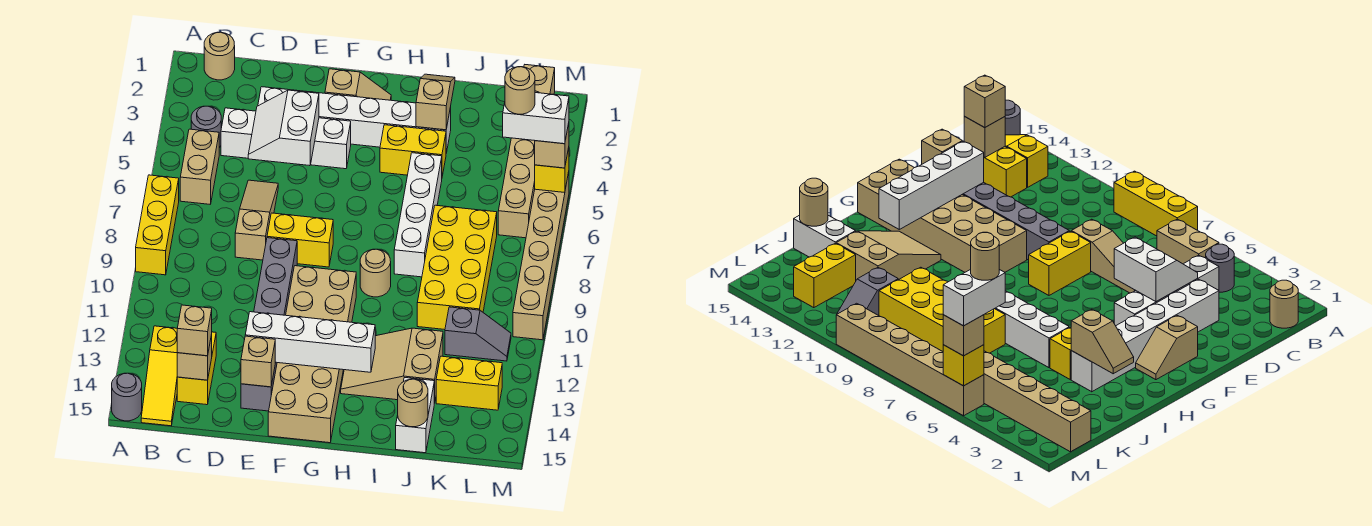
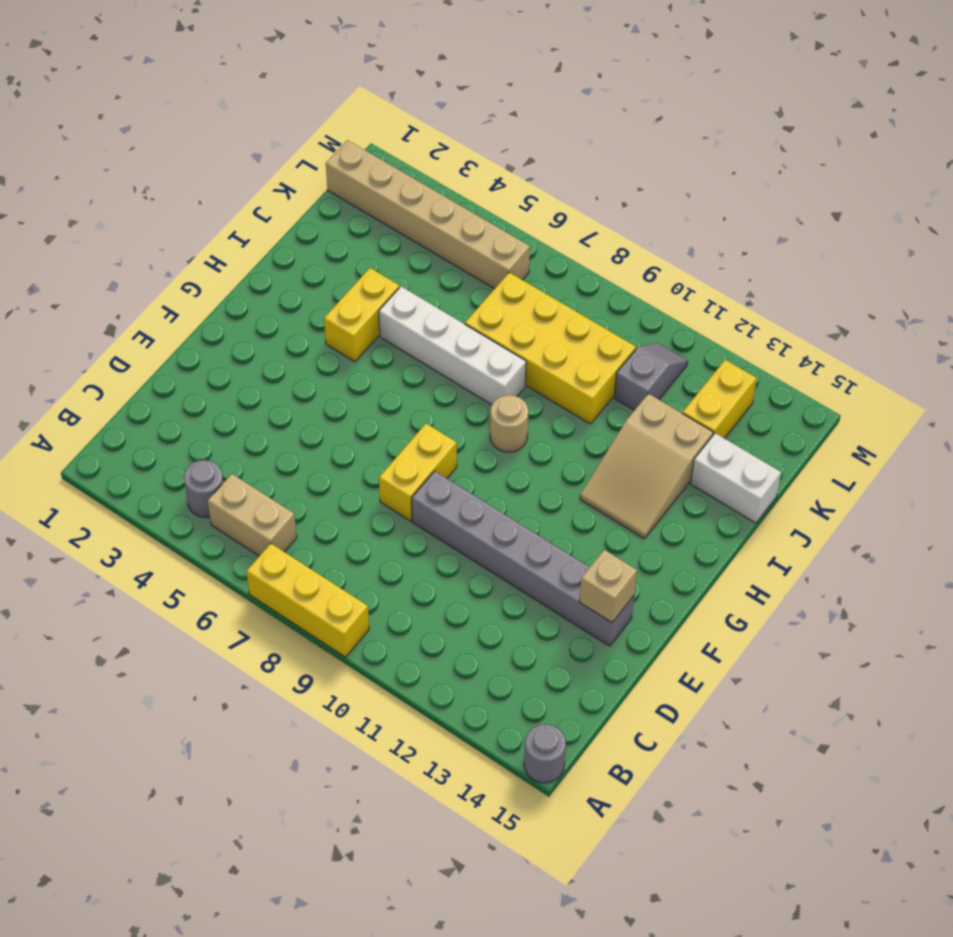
none -> tan round brick B1 level 1
none -> yellow slope B13:B15 level 1 top 13
none -> white brick C4:F4 level 1
none -> yellow brick C13:C14 level 1

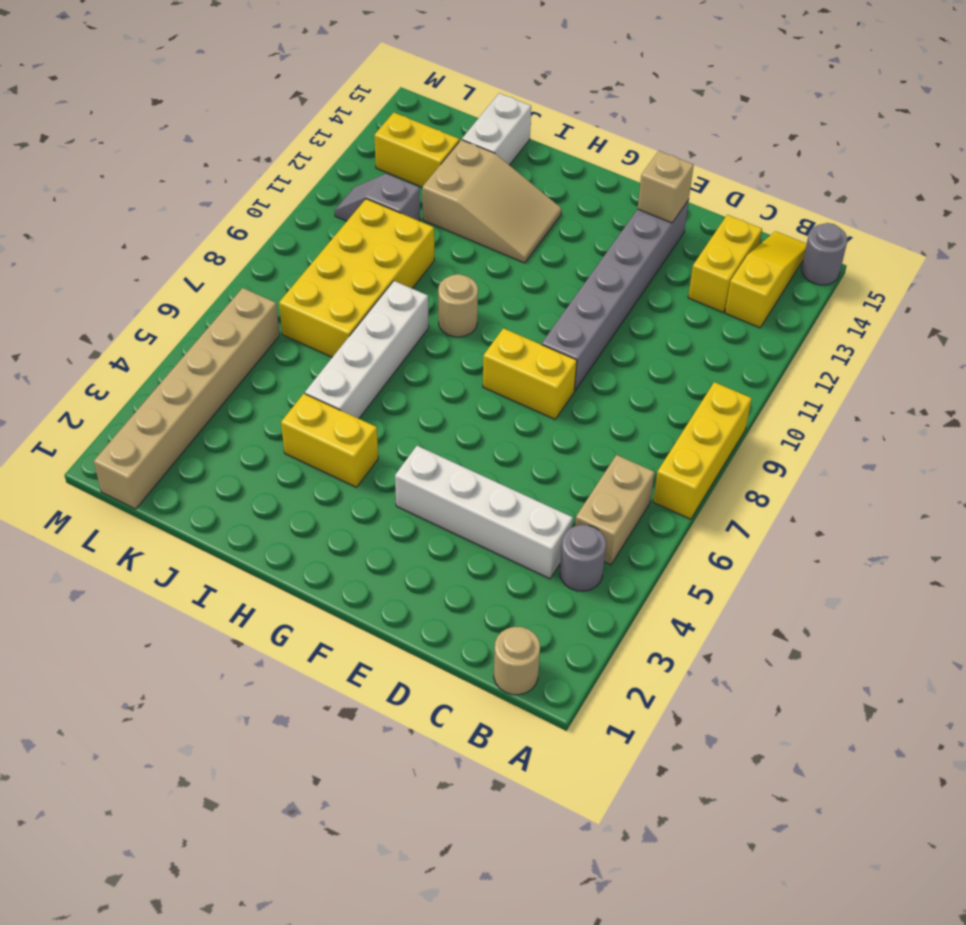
none -> white brick D3:I3 level 1
none -> tan slope D6:D8 level 1 top 8
none -> tan slope F2:G2 level 1 top F
none -> tan brick F10:G15 level 1

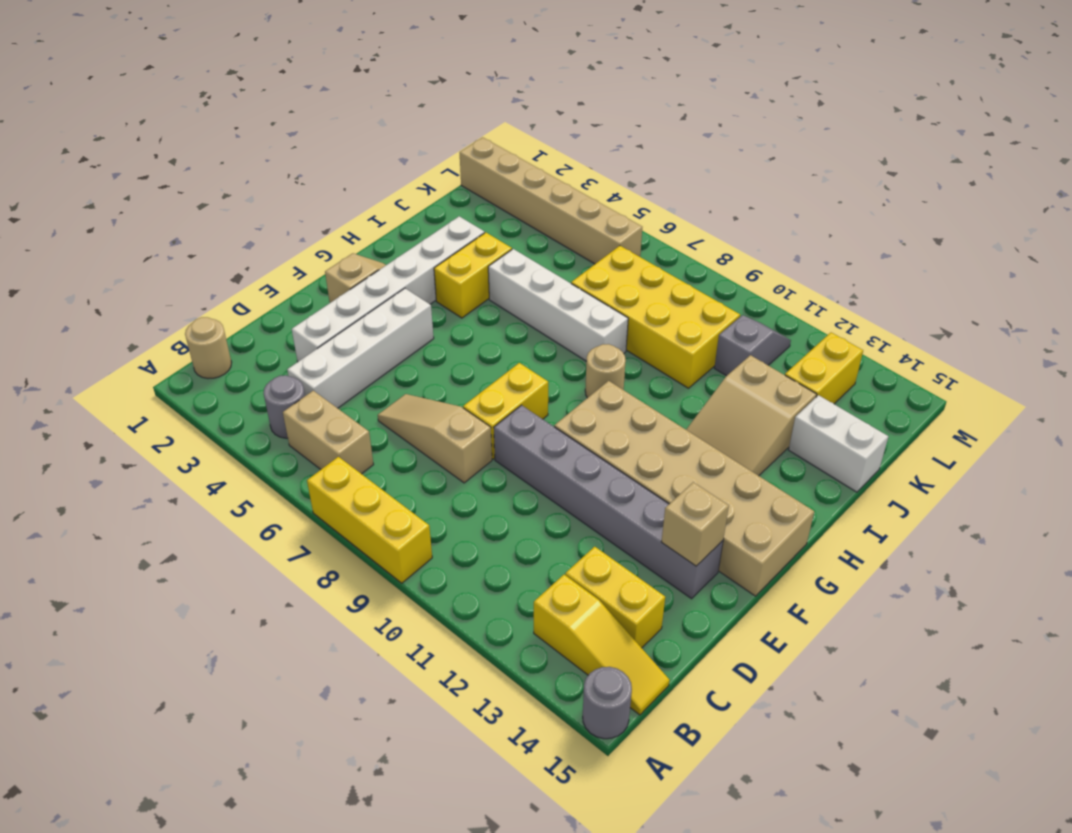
none -> tan brick M5:M10 level 1
none -> tan brick C14 level 2
none -> white slope D4:E5 level 2 top E
none -> white brick E13:H13 level 2

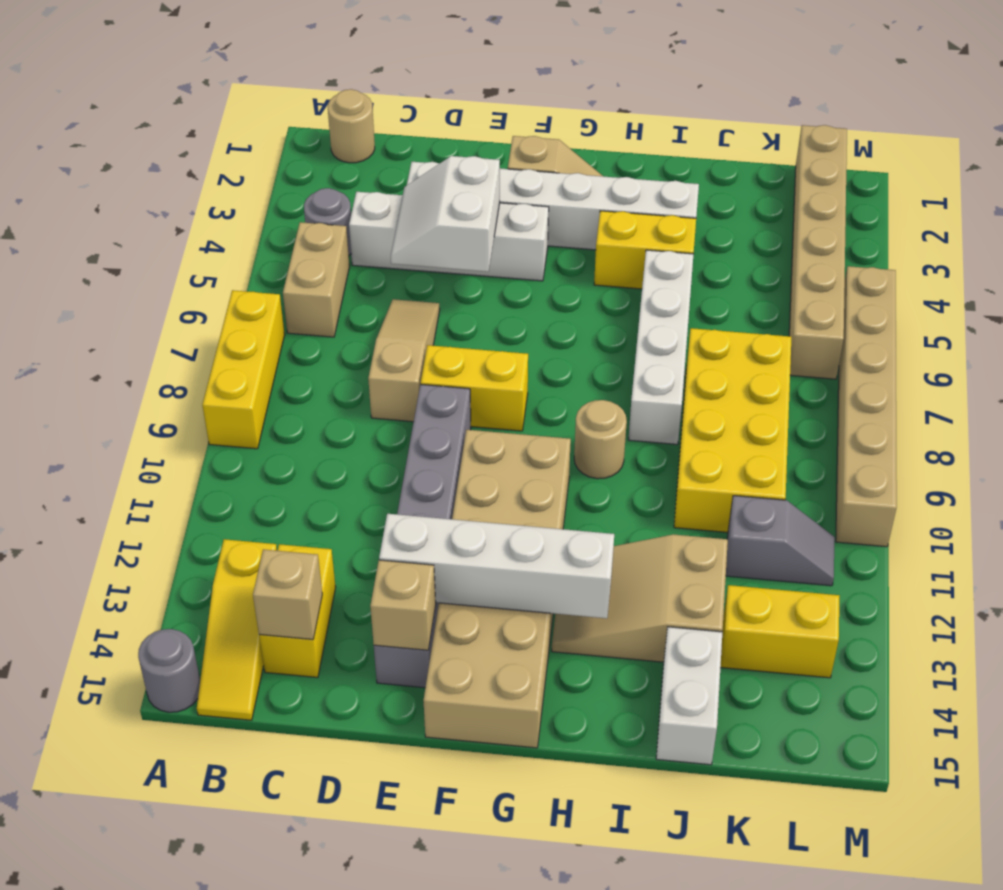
none -> tan slope I2:I3 level 2 top 3
none -> tan round brick J15 level 2
none -> yellow brick M5 level 2
none -> tan brick C14 level 3

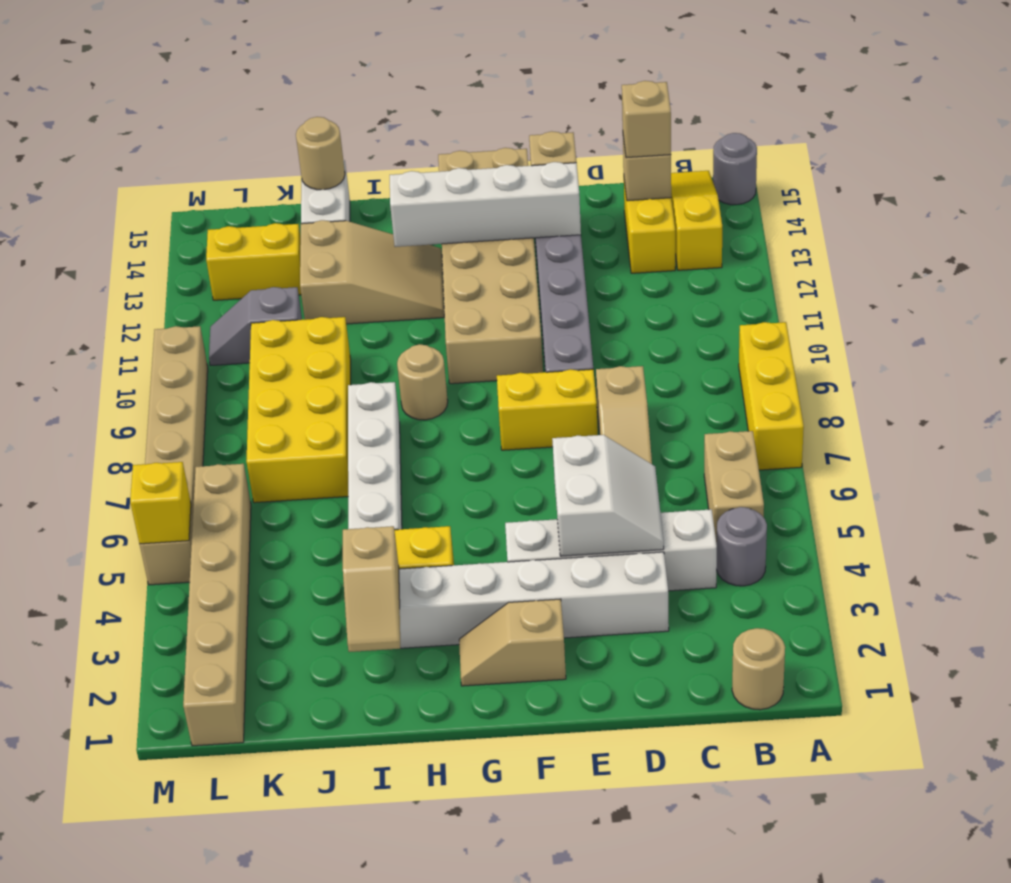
none -> tan brick M5 level 3
none -> white brick L5:M5 level 4
none -> tan round brick L5 level 5

